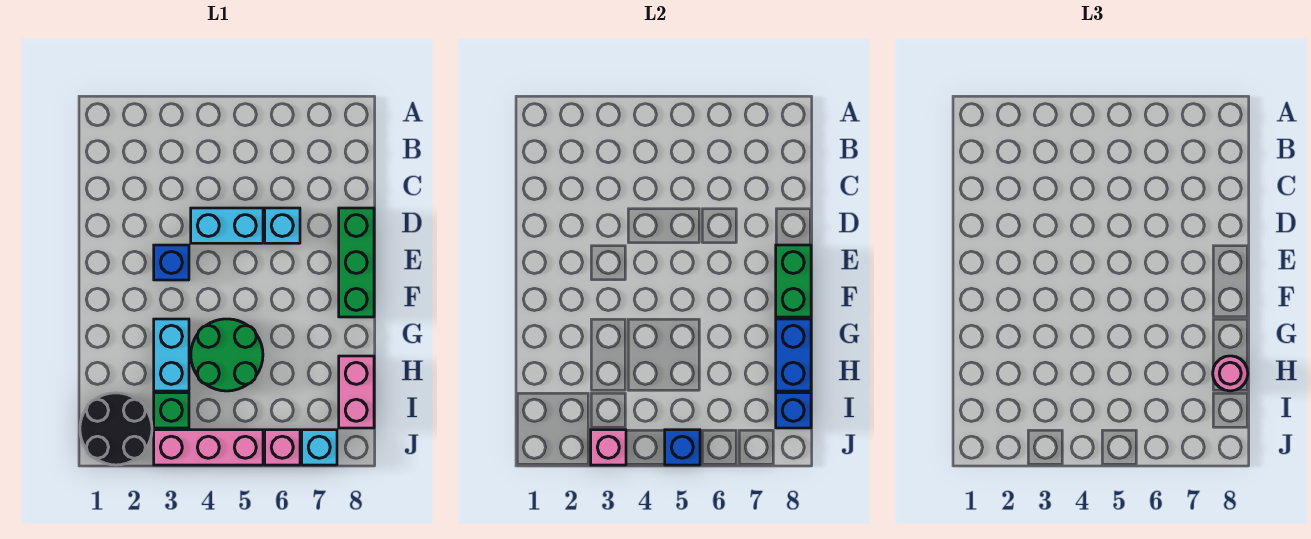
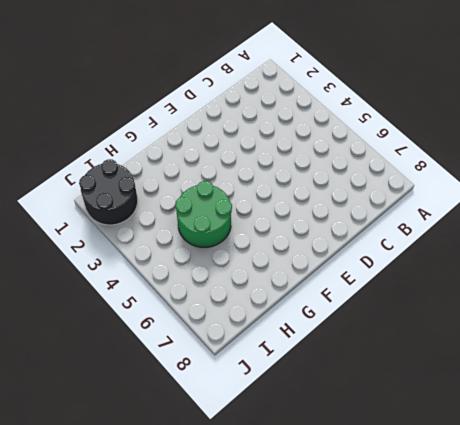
none -> cyan brick D4:D5 level 1
none -> cyan brick D6 level 1
none -> green brick D8:F8 level 1

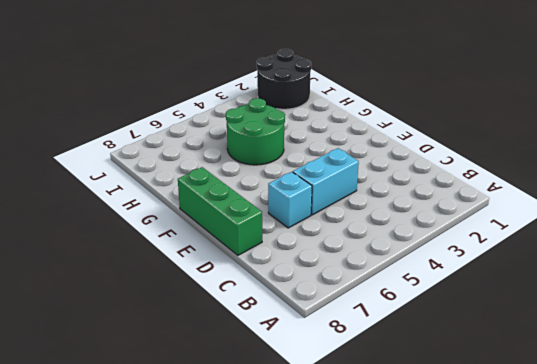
none -> blue brick E3 level 1
none -> cyan brick G3:H3 level 1
none -> pink brick H8:I8 level 1

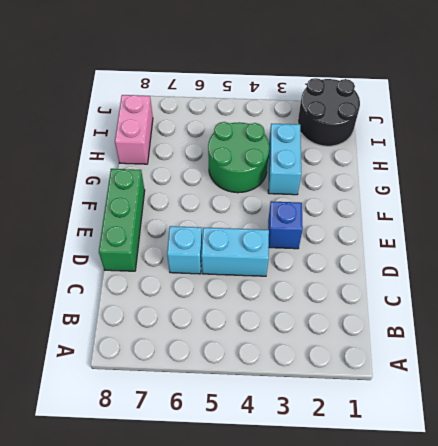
none -> green brick I3 level 1
none -> pink brick J3:J5 level 1
none -> pink brick J6 level 1

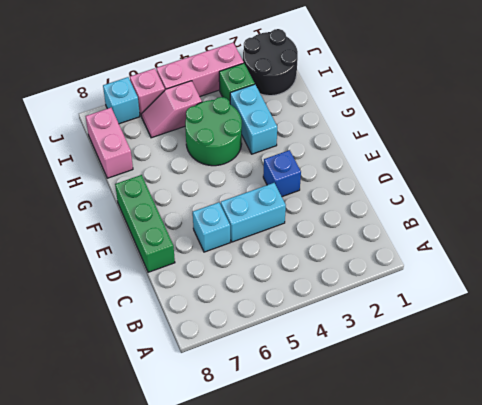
pink slope I5:I6 level 1 top 5 -> none
none -> green brick E8:F8 level 2
none -> blue brick G8:H8 level 2
none -> blue brick I8 level 2

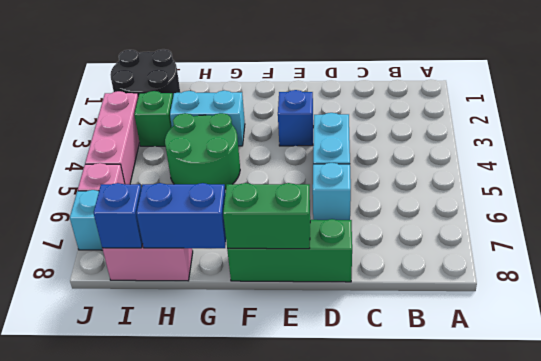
none -> pink brick J3 level 2
none -> blue brick J5 level 2
none -> pink round brick H8 level 3

